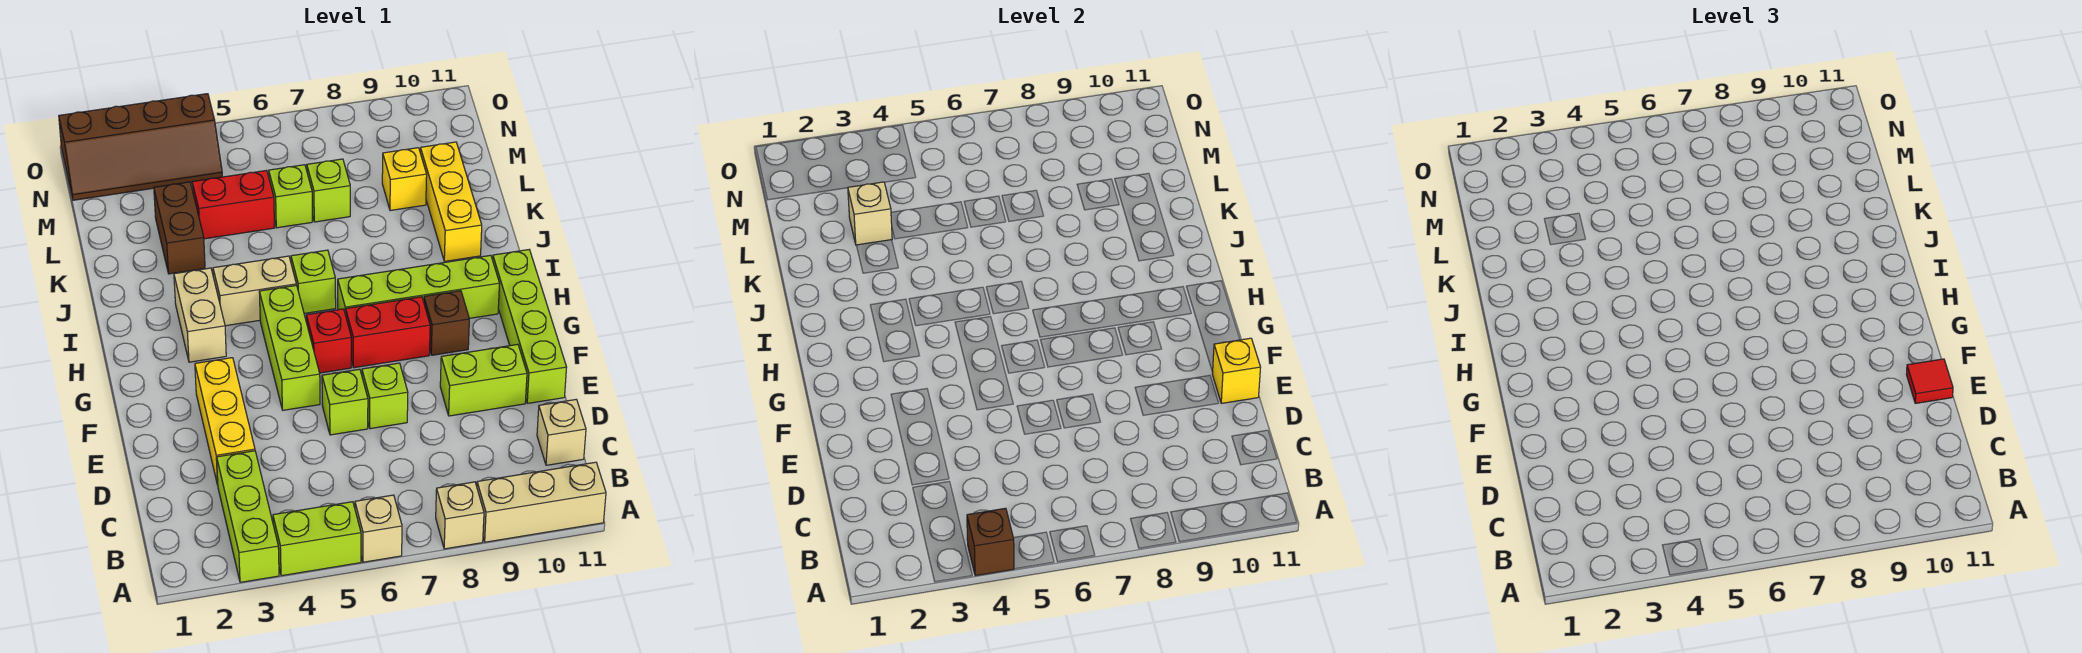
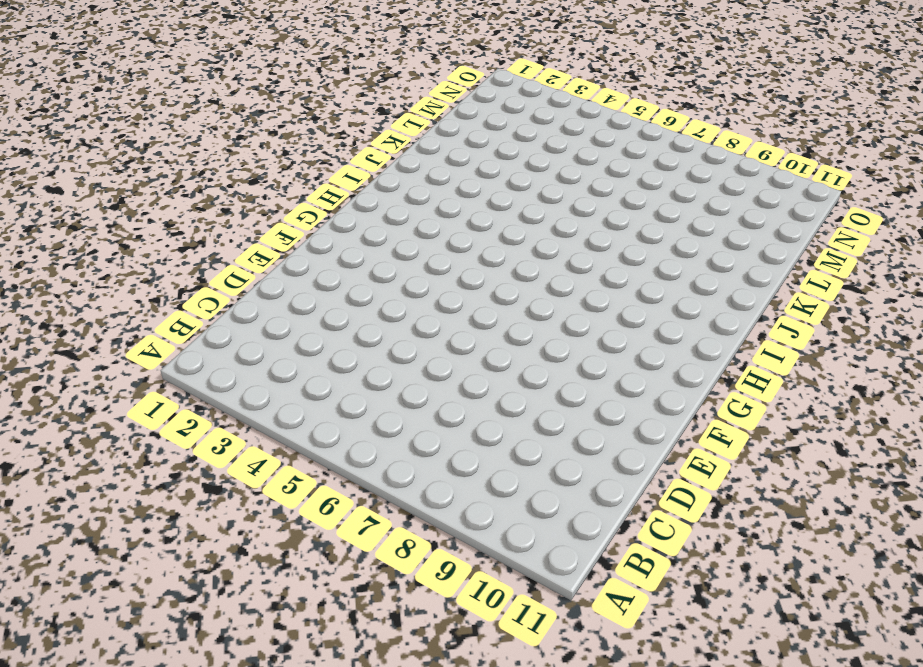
none -> lime brick A3:C3 level 1
none -> lime brick A4:A5 level 1
none -> tan brick A6 level 1
none -> tan brick A8 level 1

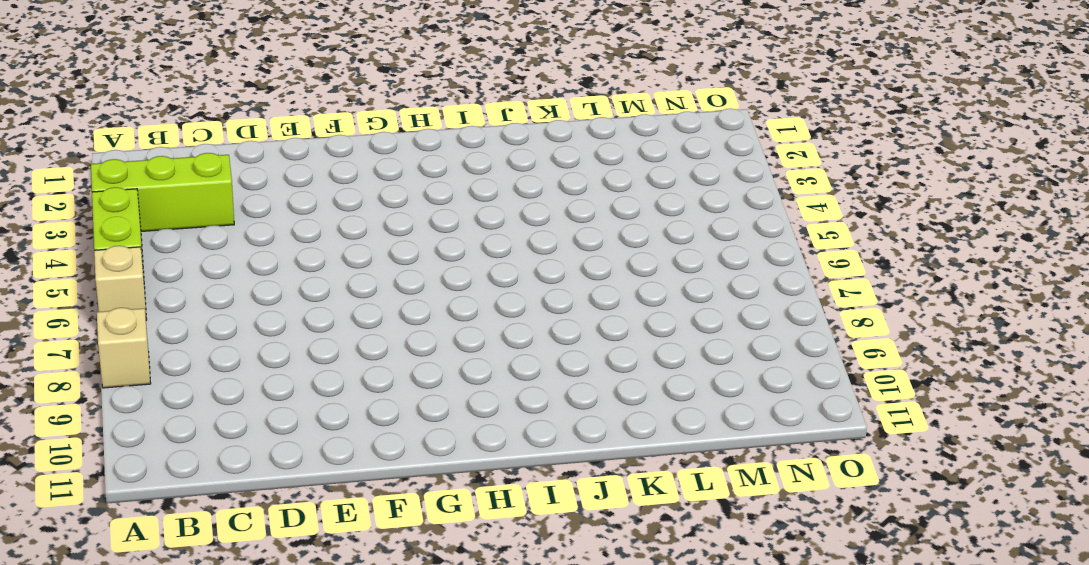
none -> tan brick A9:A11 level 1
none -> tan brick C11 level 1
none -> yellow brick D3:F3 level 1
none -> lime brick E6 level 1

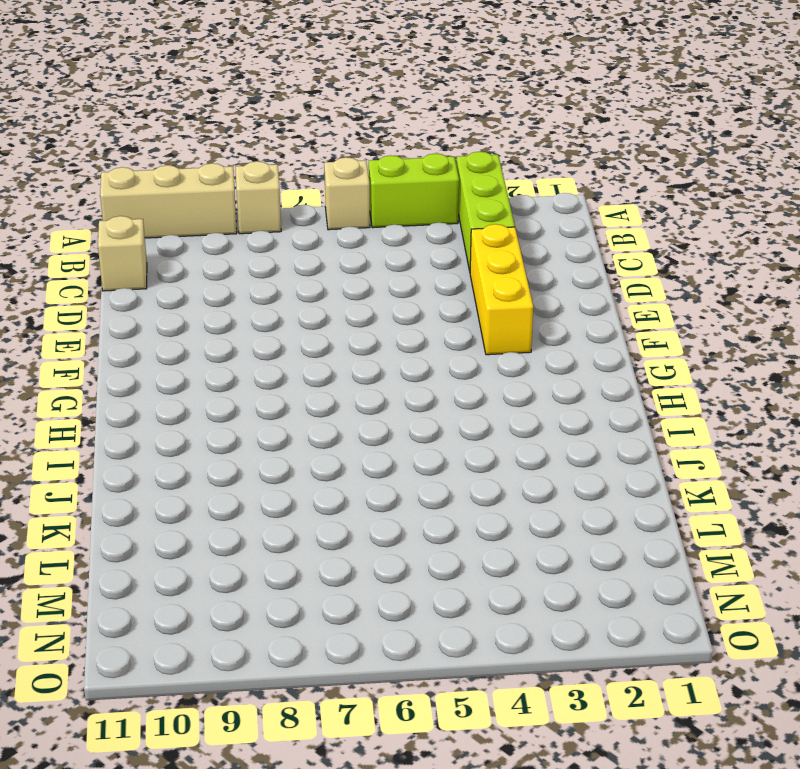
none -> lime brick E6 level 1
none -> lime brick E7 level 1
none -> lime brick E9:E10 level 1
none -> lime brick E11:H11 level 1

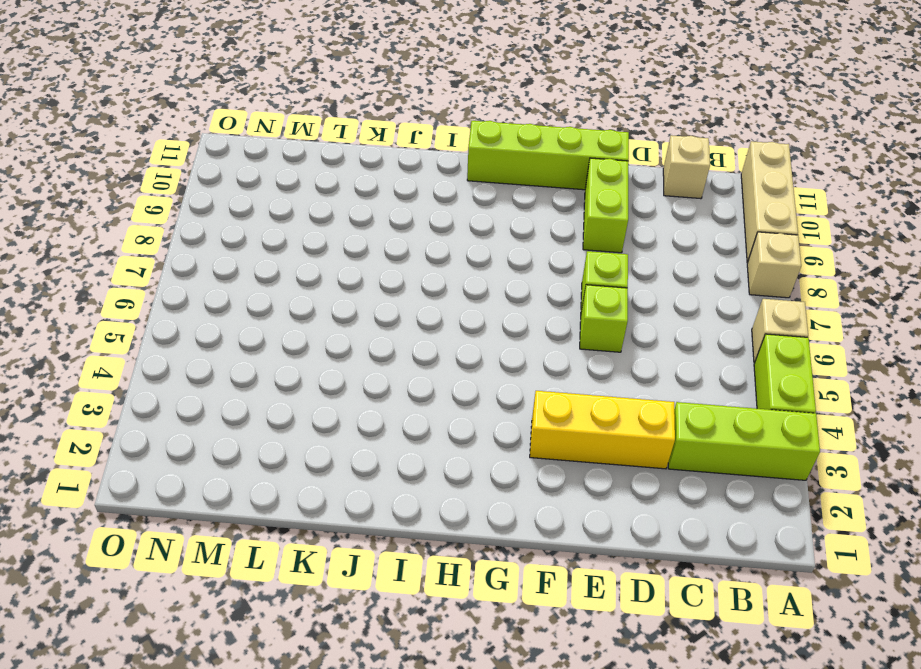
none -> lime brick F5:H5 level 1
none -> red brick G6 level 1
none -> red brick G7:G8 level 1
none -> brown brick G9 level 1

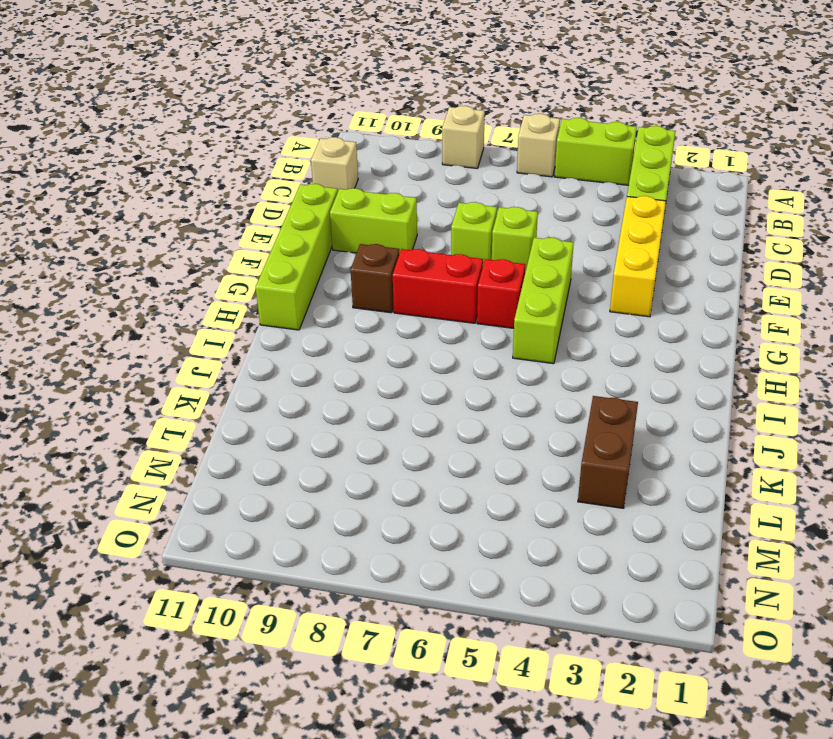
none -> tan brick A9:A11 level 1
none -> tan brick H3:I3 level 1
none -> lime brick H7:H10 level 1
none -> tan brick I4:I5 level 1

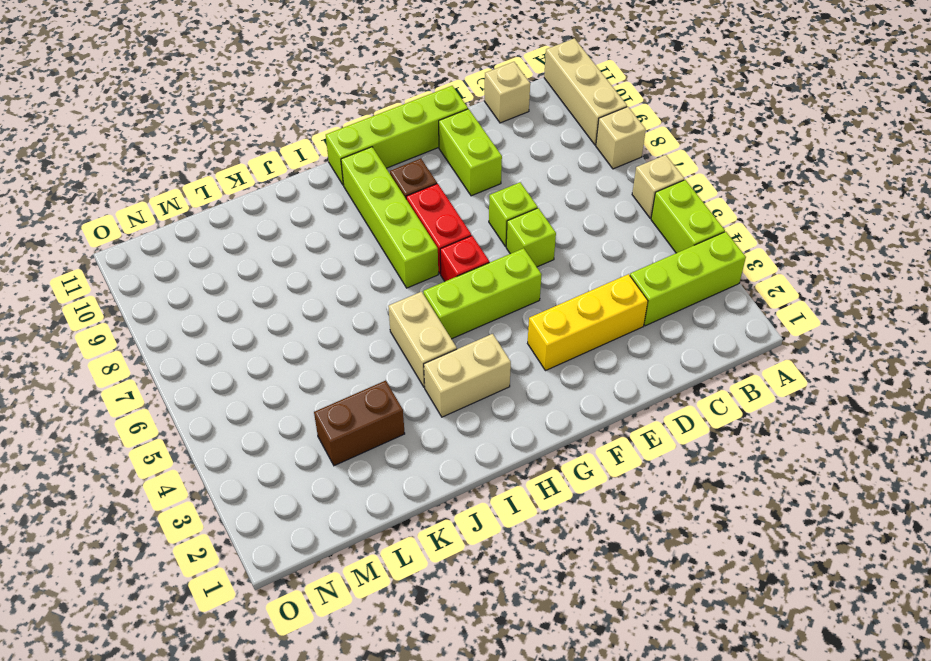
none -> lime brick I6 level 1
none -> yellow brick J10:L10 level 1
none -> red brick L4:L5 level 1
none -> lime brick L6 level 1

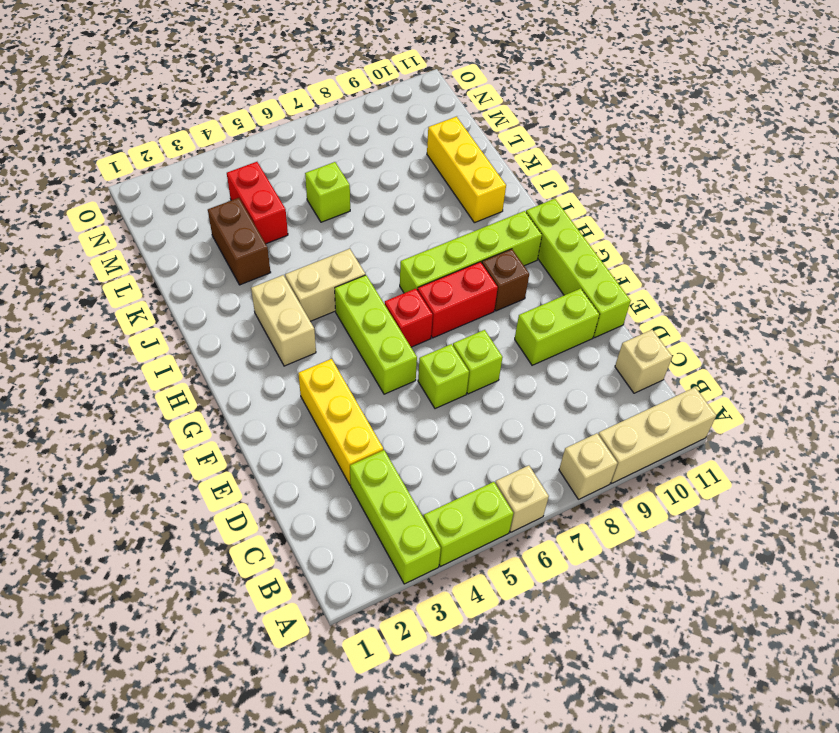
red brick L4:M4 level 1 -> red brick L4:L5 level 1
none -> lime brick I6 level 1
none -> lime brick L7 level 1
none -> yellow brick L9 level 1
none -> brown slope N1:O4 level 1 top O

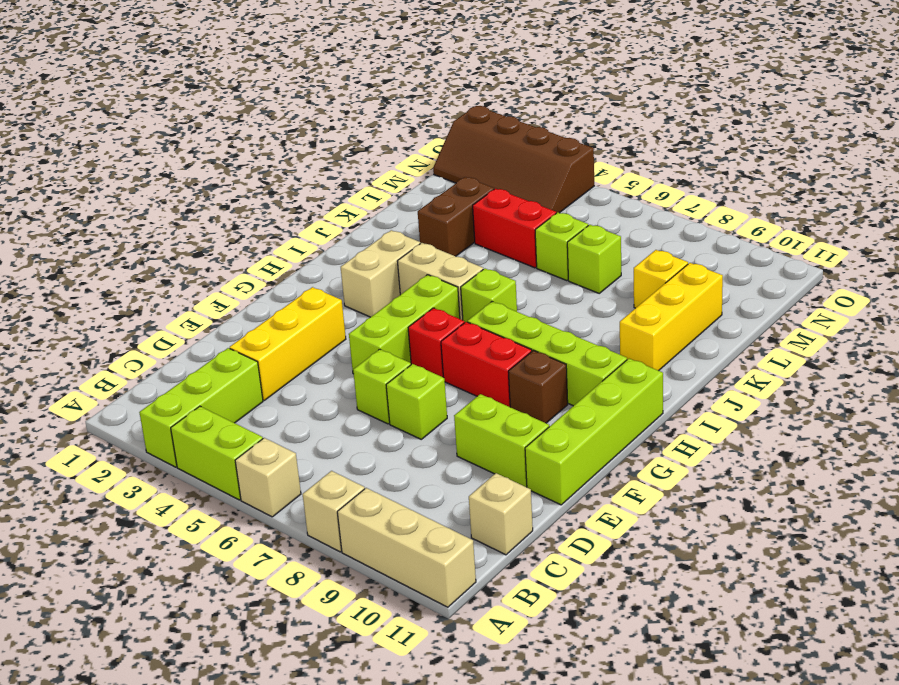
none -> brown brick A4 level 2
none -> yellow brick E11 level 2
none -> tan brick L3 level 2
none -> red tile E11 level 3

